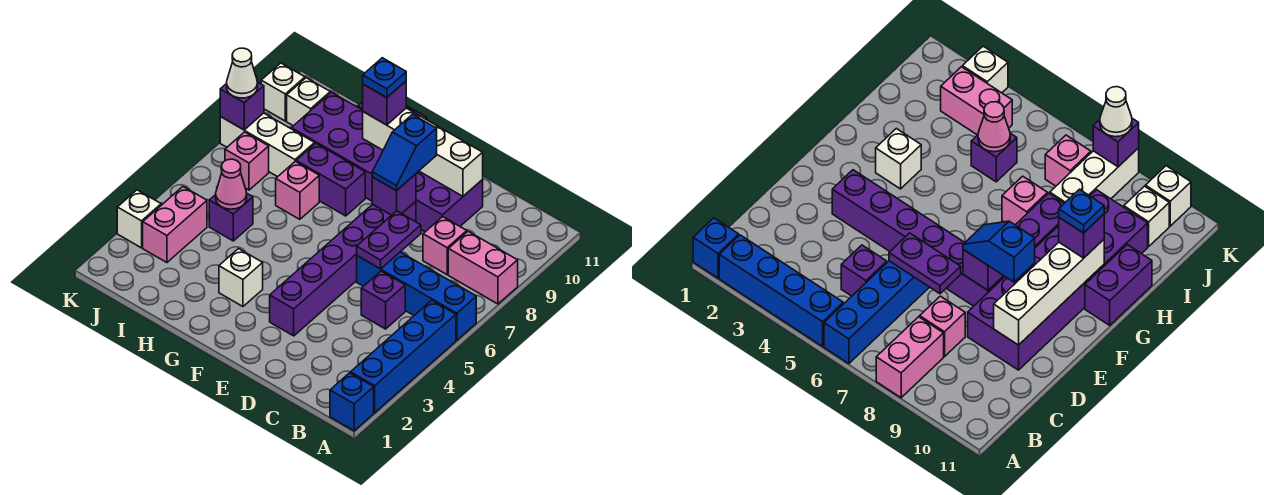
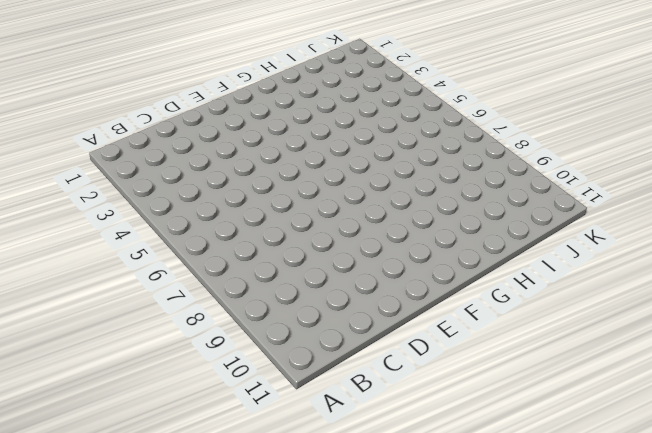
none -> blue brick A1 level 1
none -> blue brick A2:A5 level 1
none -> blue brick A6:D6 level 1

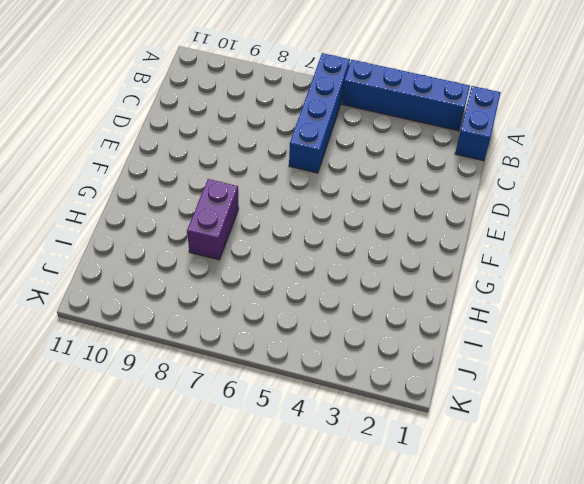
blue brick A1:B1 level 1 -> blue brick A1 level 1
none -> pink brick A8:B8 level 1
none -> purple brick C5 level 1
none -> pink brick C8 level 1

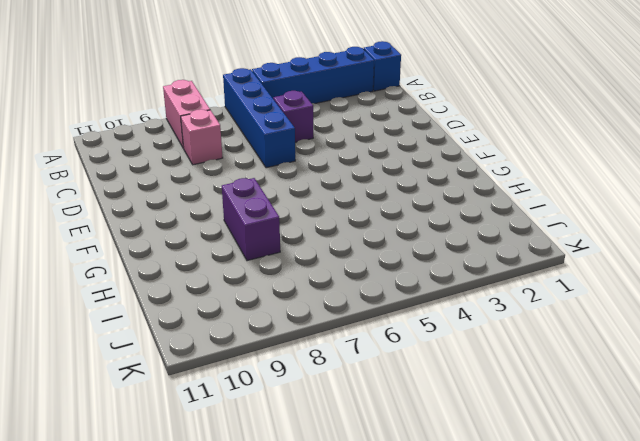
none -> purple brick D9:I10 level 1
none -> purple brick E3:E8 level 1
none -> white brick G3 level 1

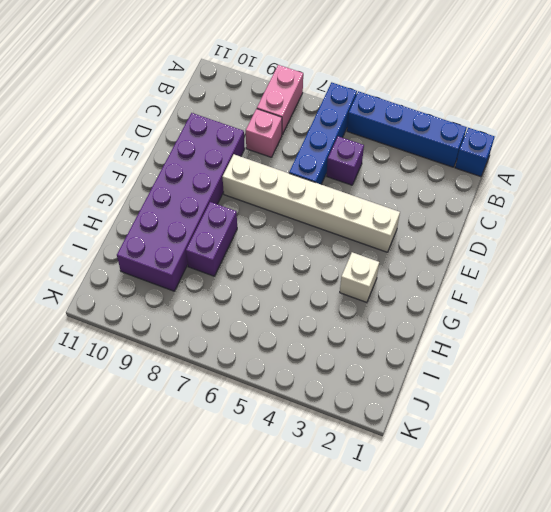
white brick E3:E8 level 1 -> purple brick E3:E8 level 1
none -> purple brick G11:H11 level 1
none -> pink brick H7 level 1
none -> purple brick I5 level 1

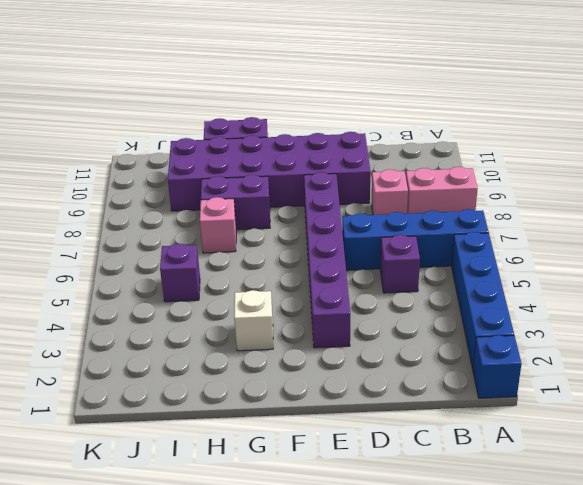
none -> white brick I8:K8 level 1
none -> pink brick J3:J4 level 1
none -> pink brick J7 level 1

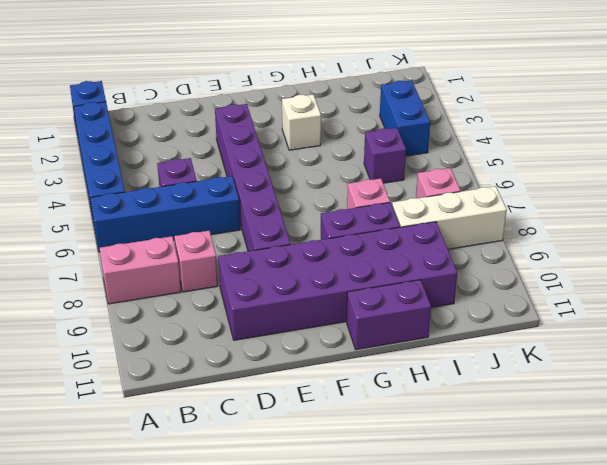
blue brick J3:J4 level 1 -> pink brick J3:J4 level 1
none -> white brick J10 level 1
none -> white brick K3 level 1
none -> white brick K10 level 1

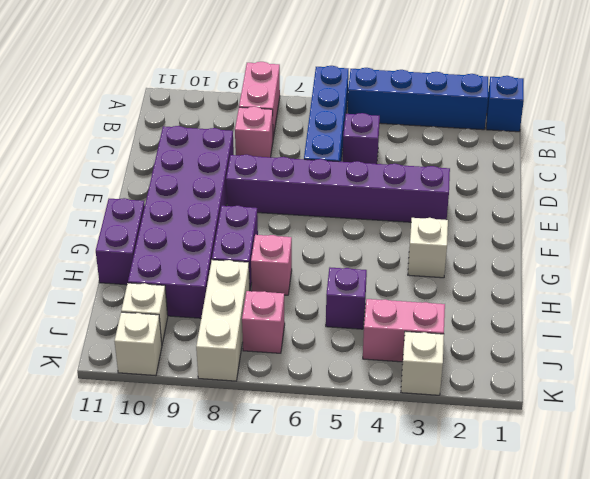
none -> purple plate D6:D7 level 2
none -> white brick D10:G10 level 2
none -> purple brick E8 level 2

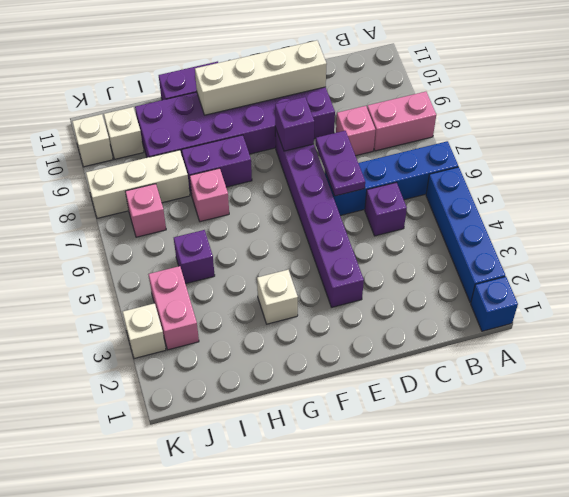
none -> pink cone I5 level 2
none -> purple brick K8 level 2
none -> blue slope E8:E9 level 3 top 9

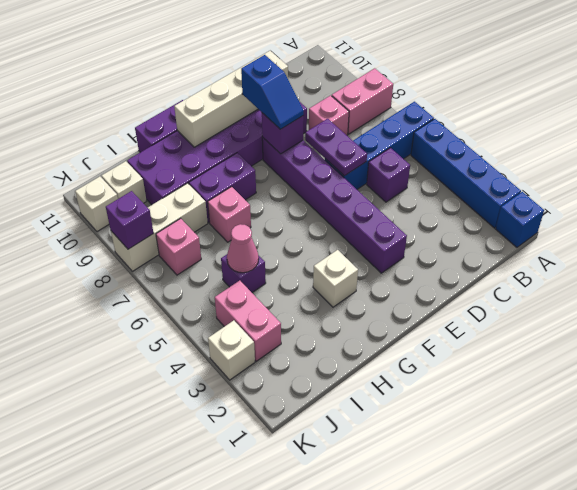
none -> purple brick G10 level 3
none -> white cone K8 level 3
none -> blue plate G10 level 4

